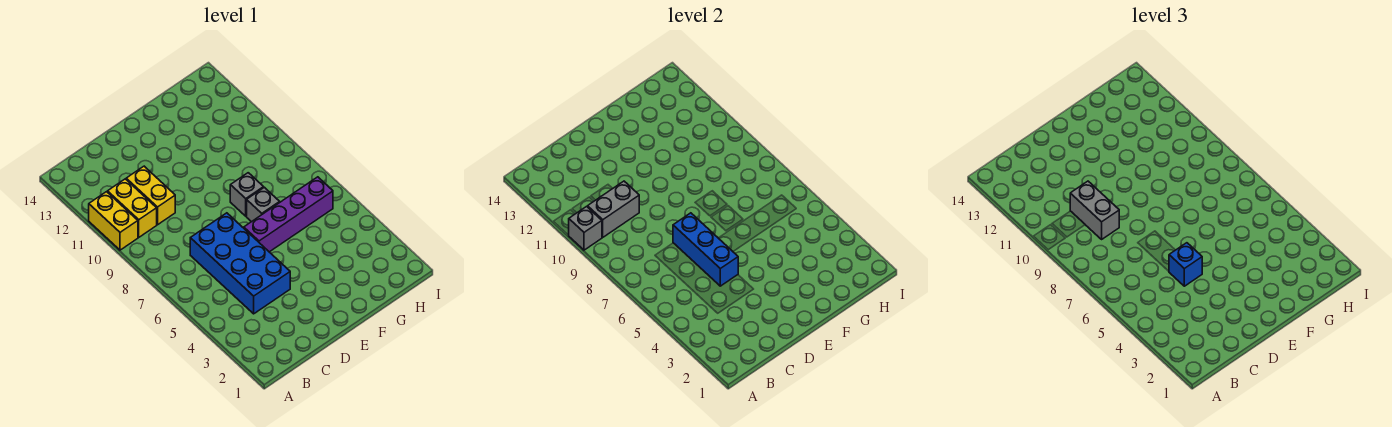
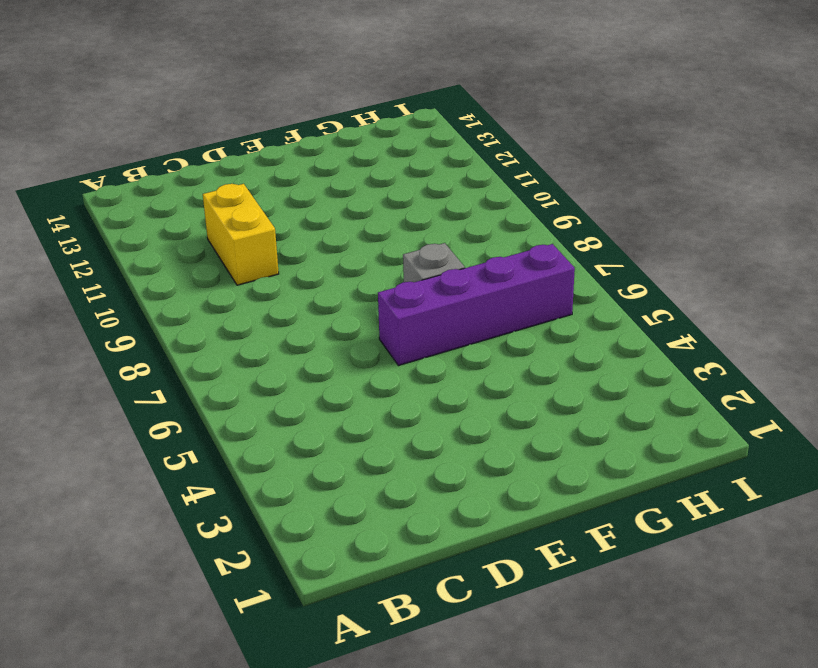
none -> yellow brick A10:A11 level 1
none -> yellow brick B10:B11 level 1
none -> blue brick C4:D7 level 1

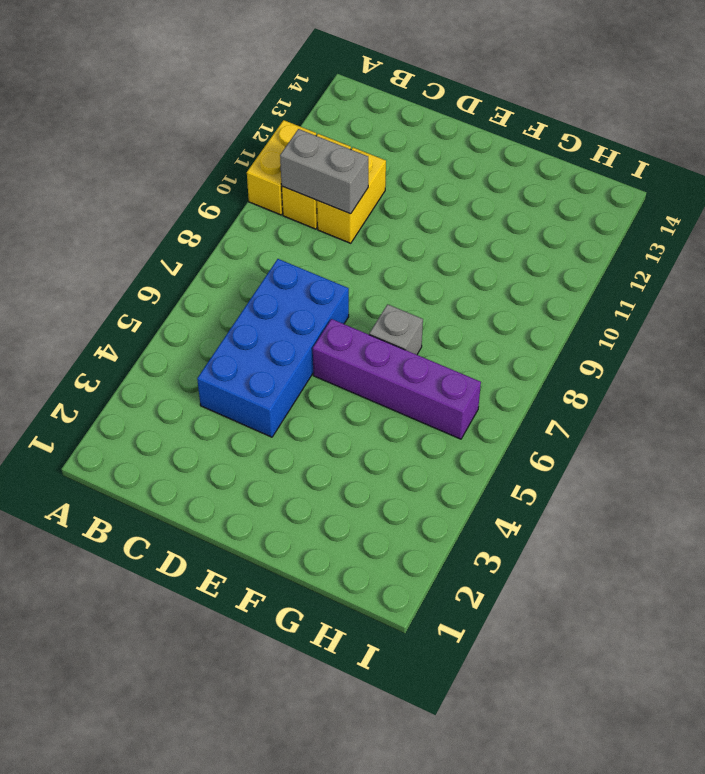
none -> grey brick F8 level 1
none -> grey brick A10 level 2
none -> blue brick D5:D7 level 2

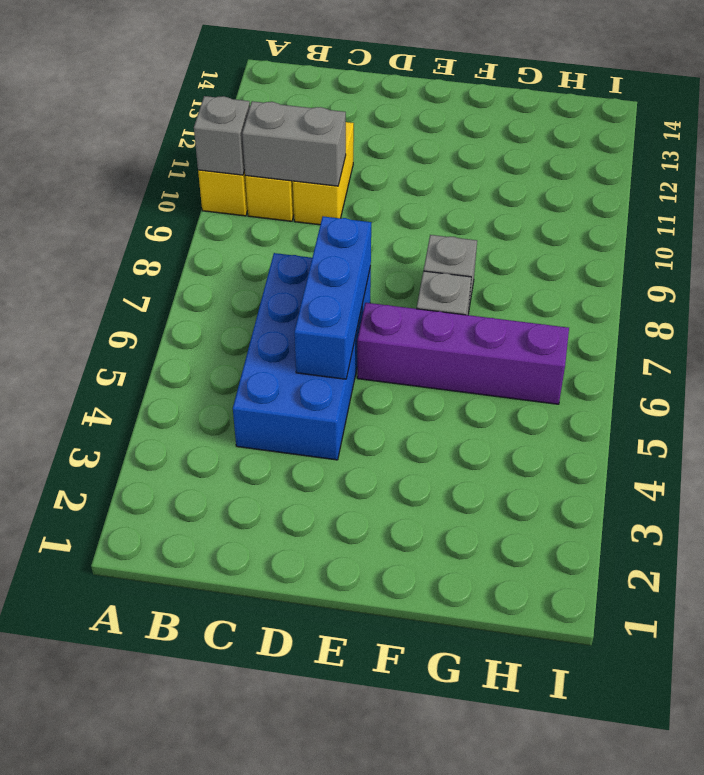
none -> grey brick C9:C10 level 3
none -> blue brick D5 level 3

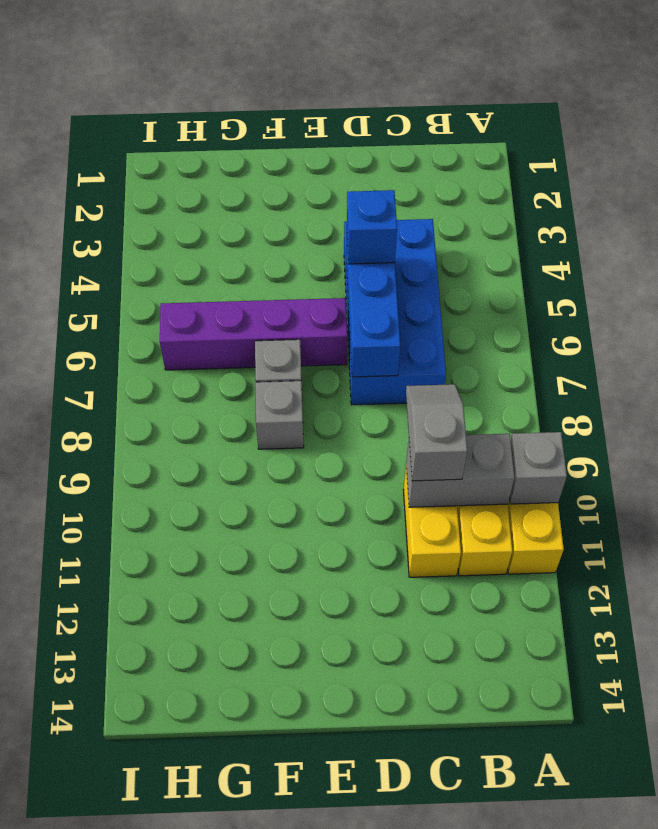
grey slope C9:C10 level 3 top 10 -> grey brick C9:C10 level 3

